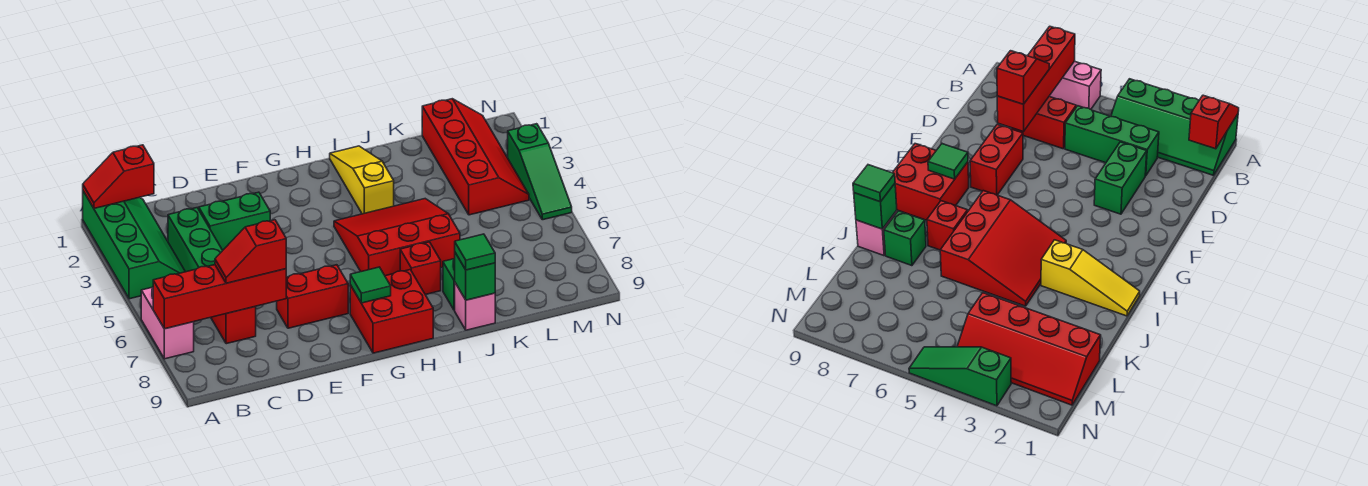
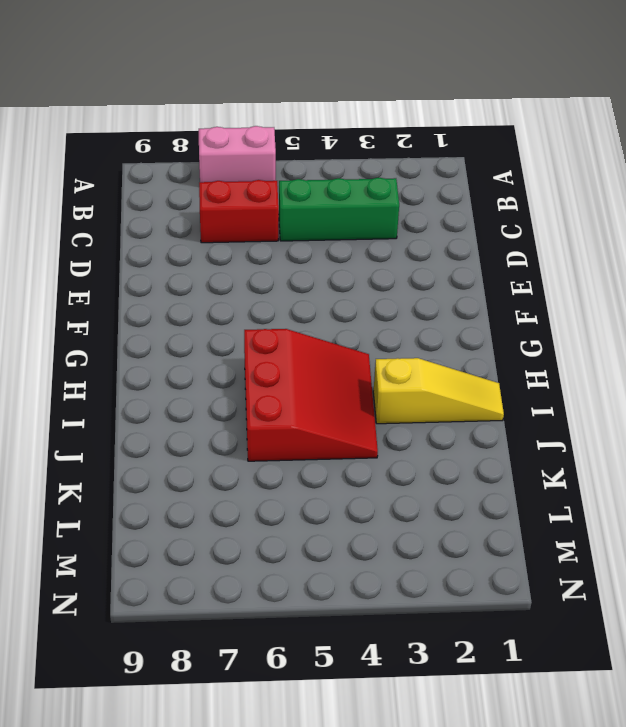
none -> green slope A1:B4 level 1 top A
none -> green brick D3:E3 level 1
none -> red brick E7:F7 level 1

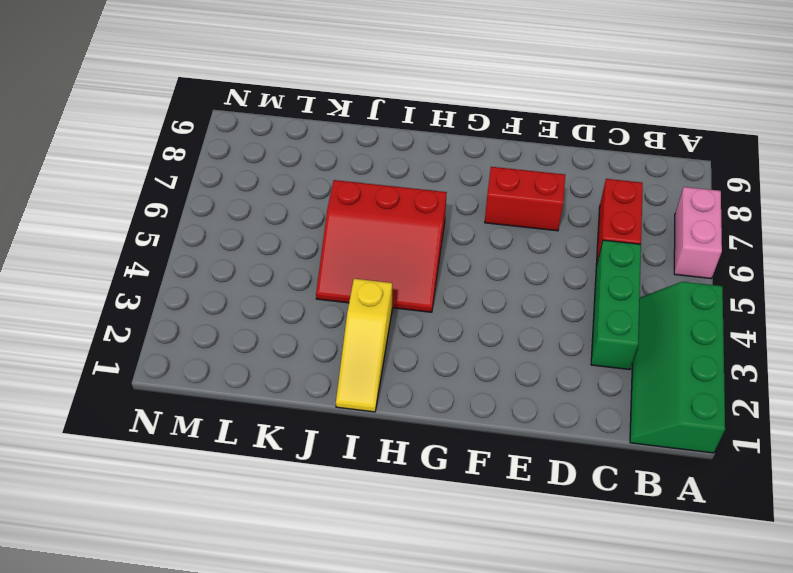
none -> green brick D3:E3 level 1
none -> red brick G8:H9 level 1
none -> red brick I7 level 1

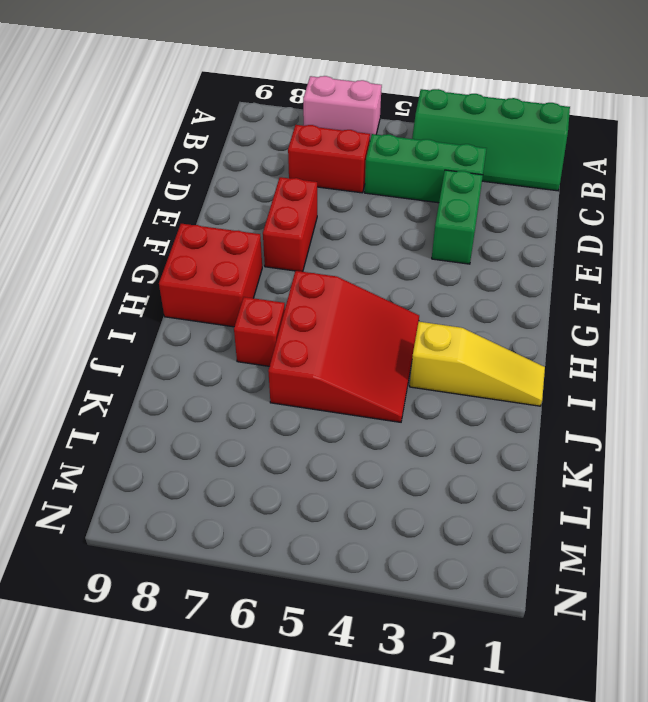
none -> green brick J8 level 1
none -> pink brick J9 level 1
none -> red slope L1:M4 level 1 top L

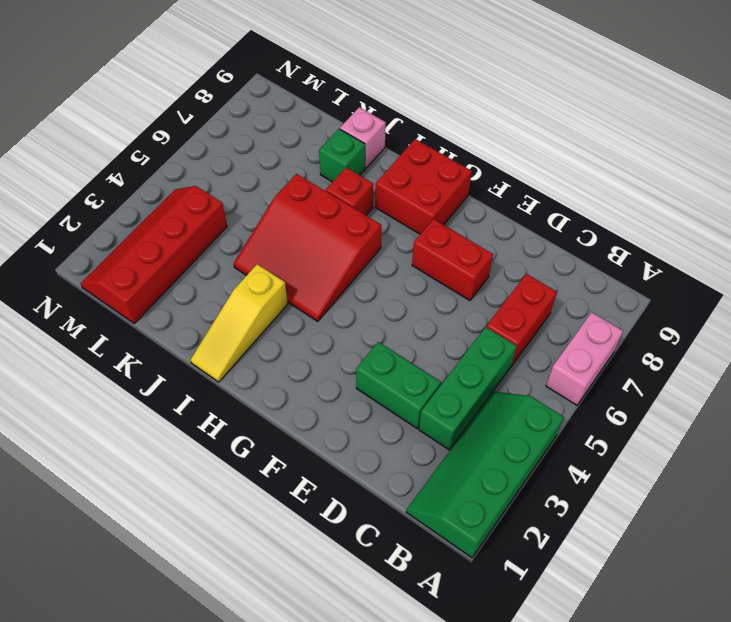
none -> green slope N3:N5 level 1 top 3
none -> red slope A1:B1 level 2 top B
none -> red brick A7:D7 level 2

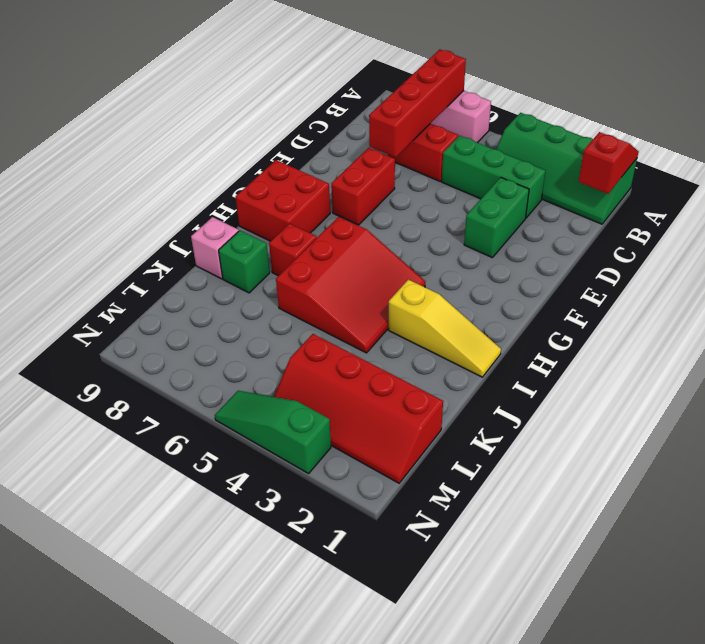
none -> green tile G8 level 2
none -> green brick J9 level 2
none -> red slope C7:D7 level 3 top D

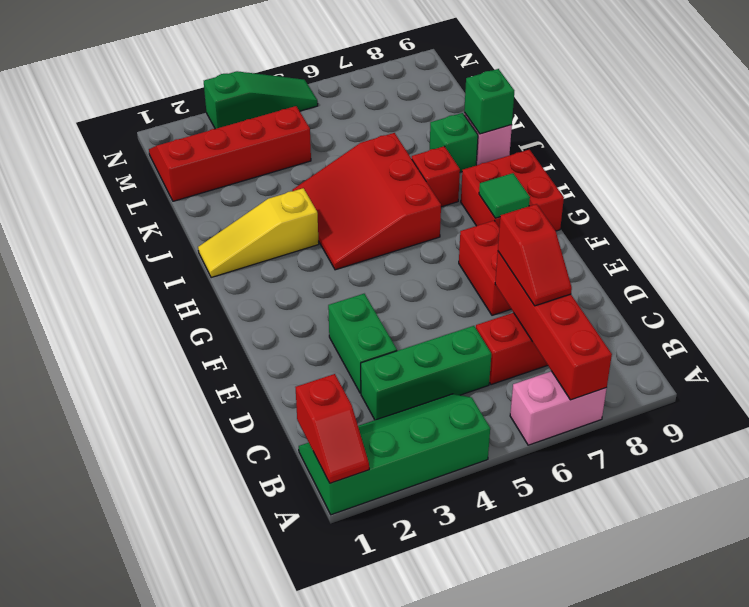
none -> green tile J9 level 3

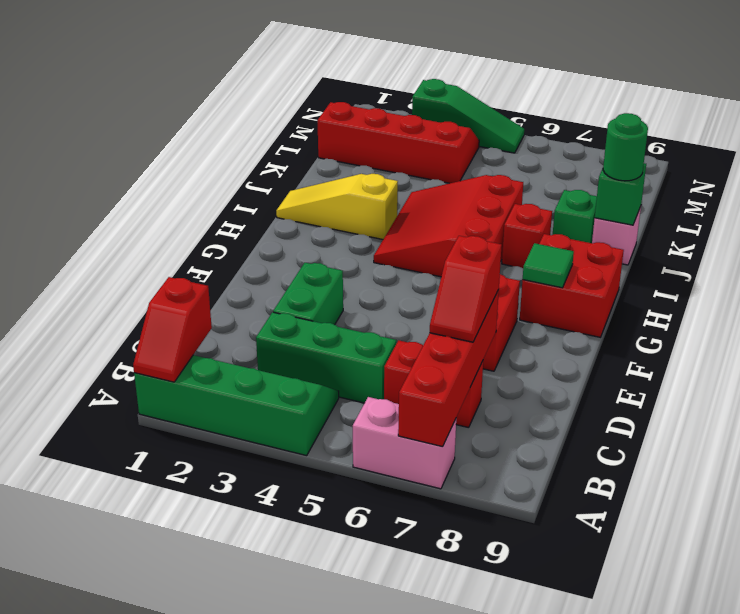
green round brick J9 level 3 -> green tile J9 level 3

